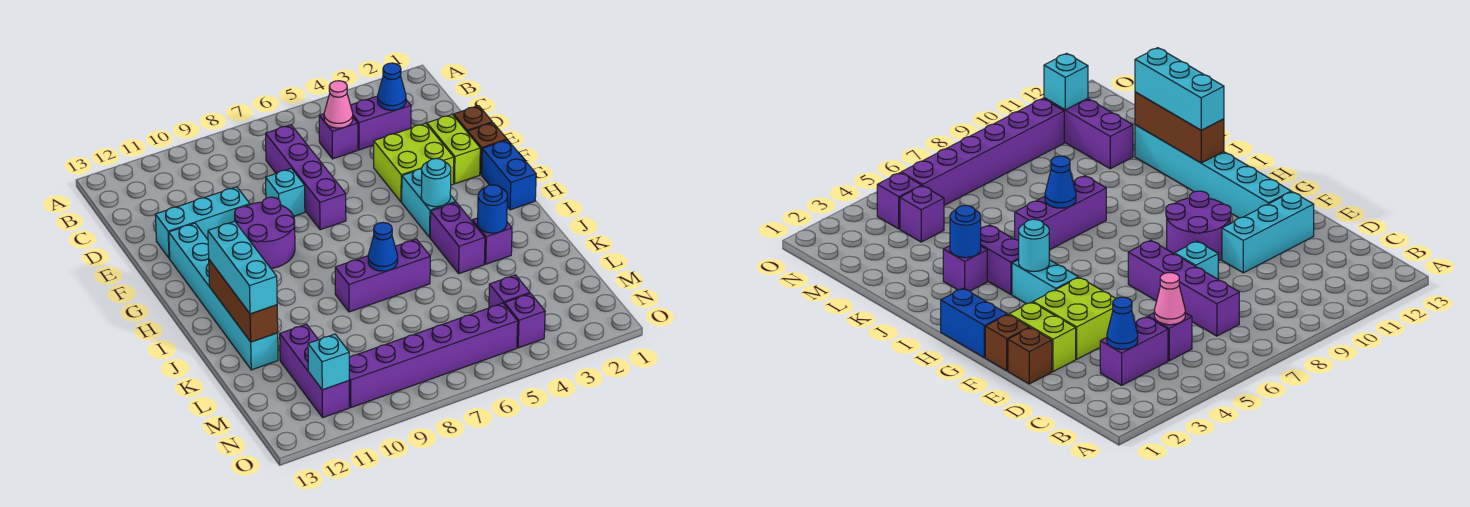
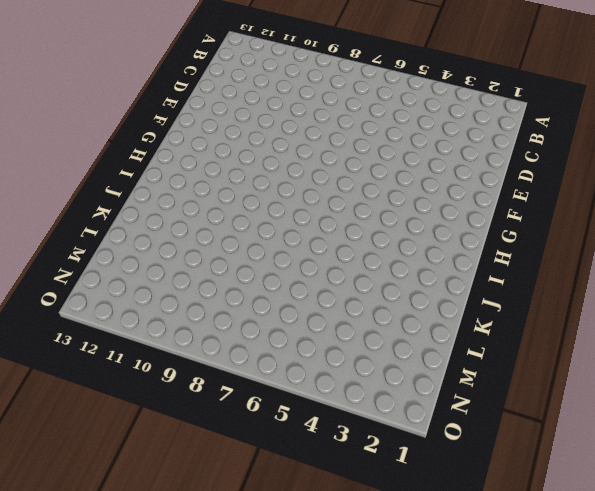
none -> purple brick C3:C4 level 1
none -> purple brick C5 level 1
none -> purple brick C7:F7 level 1

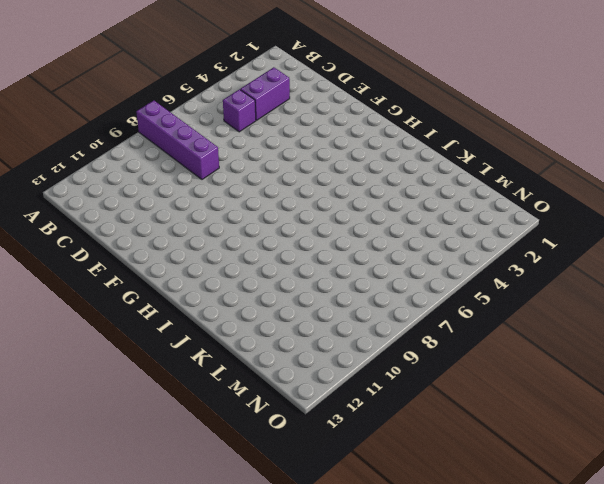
purple brick A8:D8 level 1 -> purple brick C7:F7 level 1
none -> brown brick E1 level 1
none -> lime brick E2:F2 level 1
none -> lime brick E3:F4 level 1

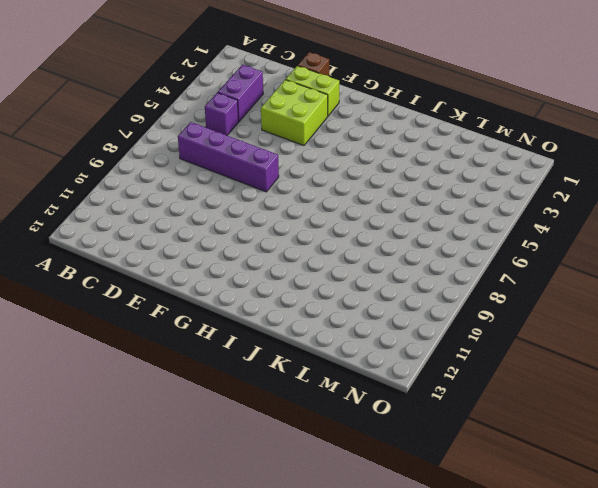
none -> cyan brick E8 level 1
none -> cyan brick E10:E12 level 1
none -> brown brick F1 level 1

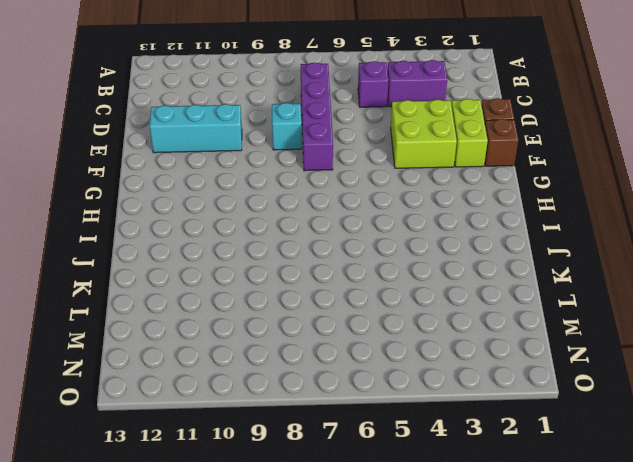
none -> purple round brick F9:G10 level 1
none -> cyan brick F12:K12 level 1
none -> blue brick G1:H1 level 1

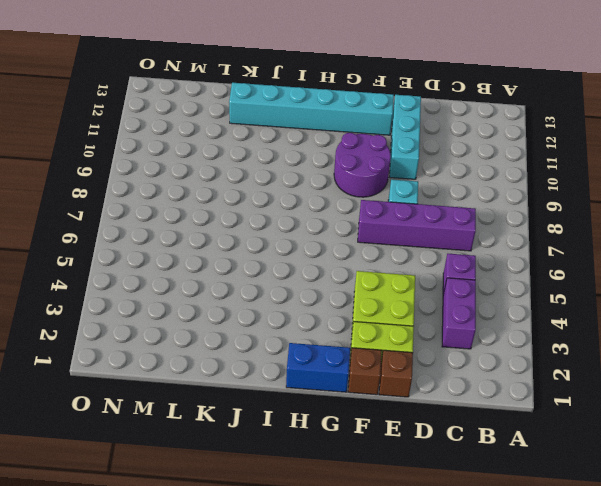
none -> cyan brick G4:H4 level 1
none -> purple brick I4:J4 level 1
none -> purple brick J3 level 1

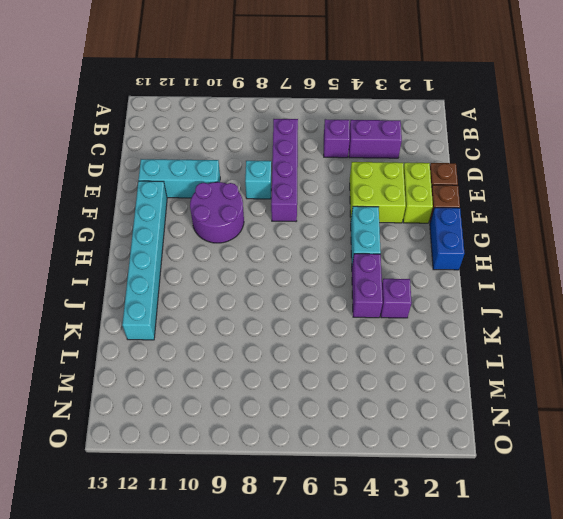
none -> purple brick J6:J8 level 1
none -> purple brick L11:N11 level 1
none -> purple brick M4 level 1

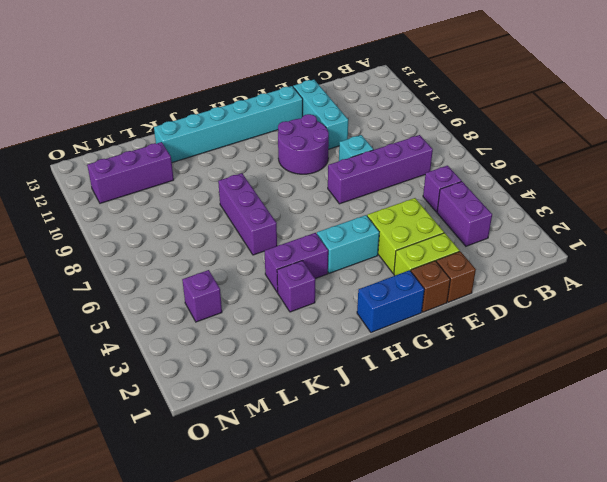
none -> purple brick N4 level 1
none -> purple brick N5:N10 level 1
none -> blue cone C3 level 2

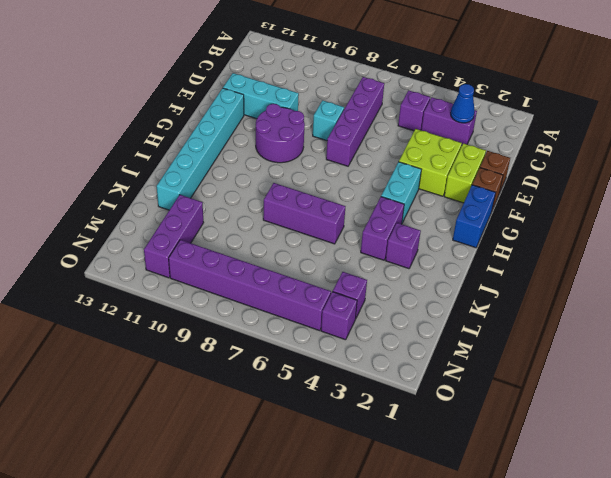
none -> pink cone C5 level 2
none -> cyan round brick H4 level 2
none -> brown brick I12:K12 level 2

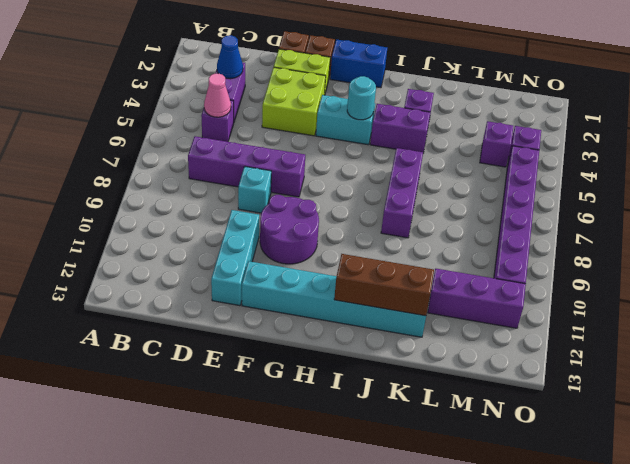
none -> blue round brick J3 level 2
none -> blue cone J7 level 2
none -> cyan brick N11 level 2

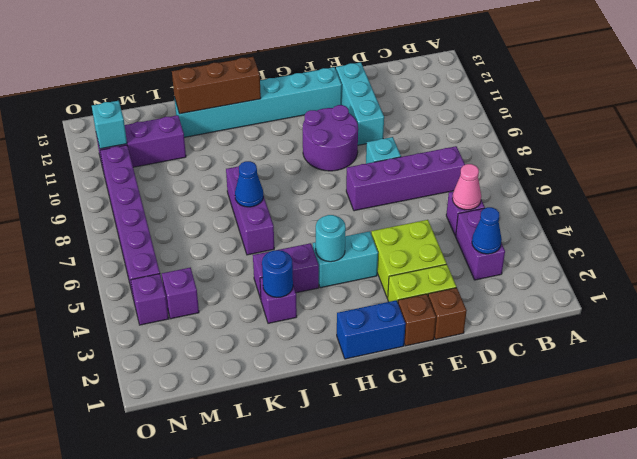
none -> cyan brick I12:K12 level 3

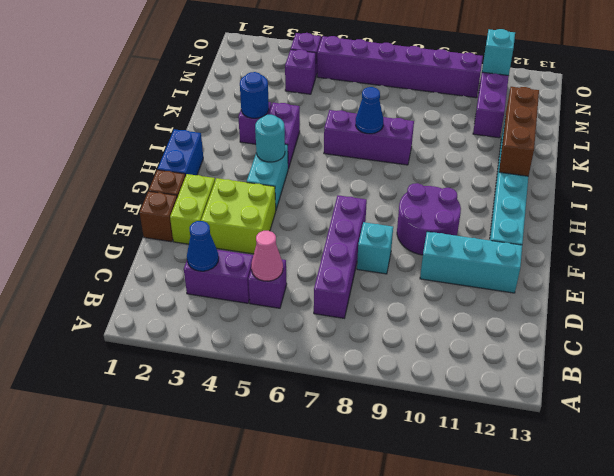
none -> cyan brick I12:K12 level 3

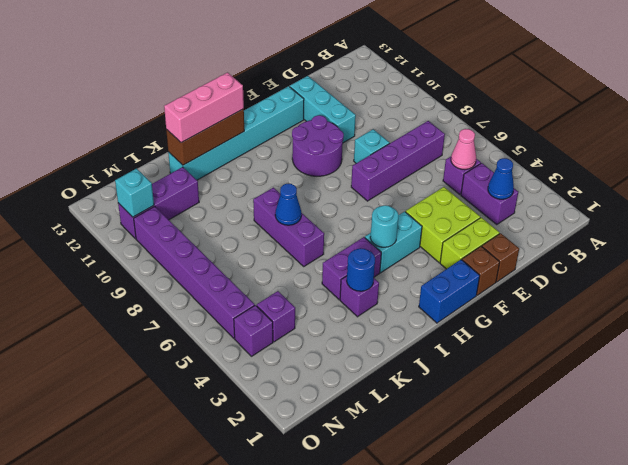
pink brick I12:K12 level 3 -> cyan brick I12:K12 level 3

